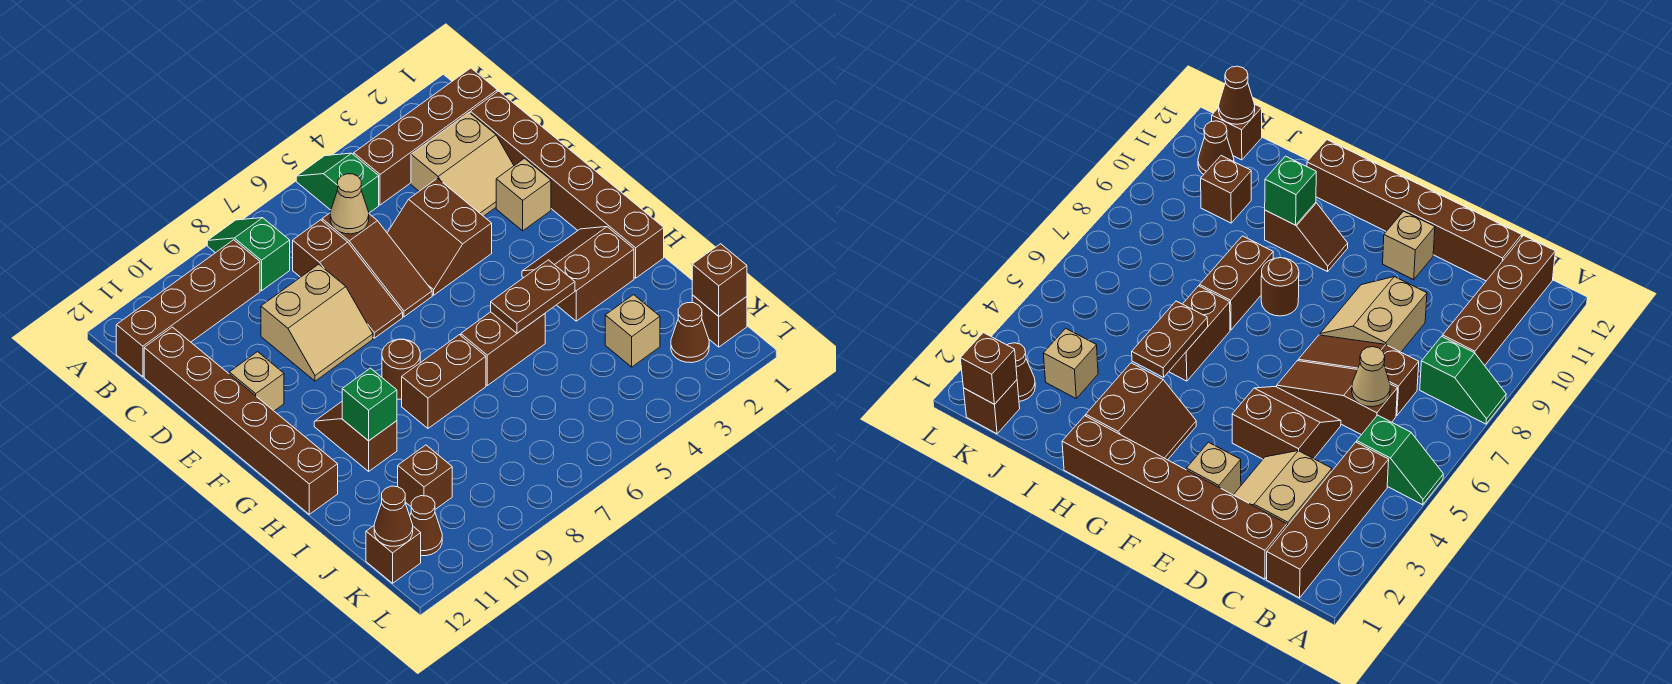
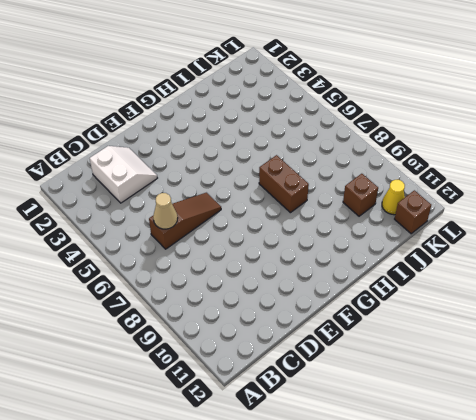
white slope C2:D3 level 1 top C -> tan slope C2:D3 level 1 top C
yellow cone K11 level 1 -> brown cone K11 level 1
none -> green slope A5:B5 level 1 top B
none -> green slope A8:B8 level 1 top B
none -> brown brick B1:B4 level 1

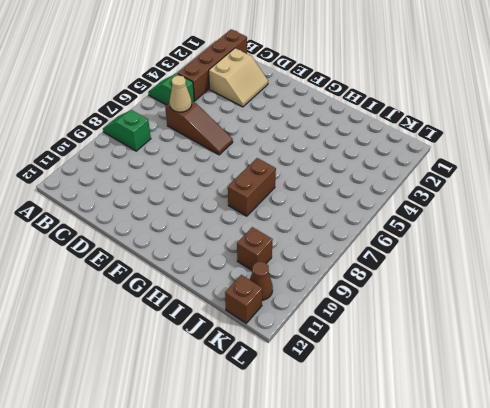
none -> brown brick B9:B12 level 1
none -> brown brick C1:H1 level 1
none -> brown slope C7:E7 level 1 top C

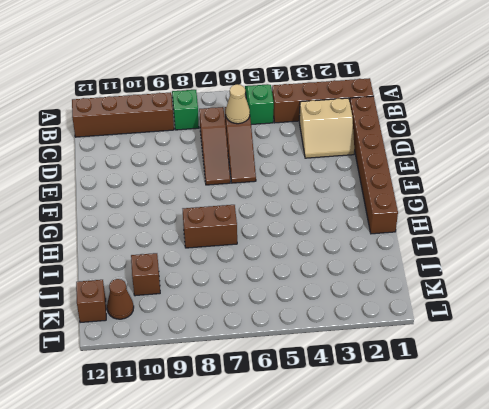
none -> brown brick C12:H12 level 1
none -> brown slope D4:E5 level 1 top 4
none -> tan slope D8:E9 level 1 top D

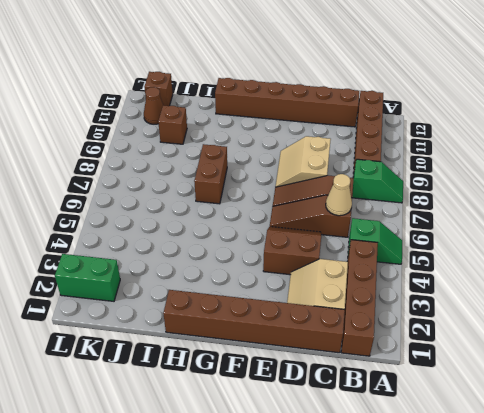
green brick K2:L2 level 1 -> brown cone K2 level 1
none -> tan brick E2 level 1
none -> tan brick E11 level 1
none -> brown slope G2:H3 level 1 top H

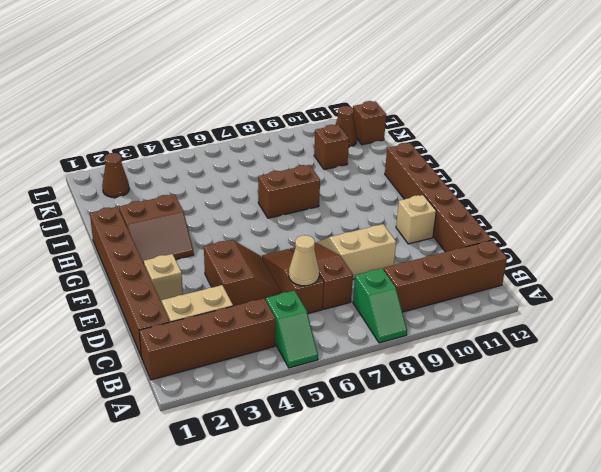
none -> brown round brick G8 level 1
none -> brown slope G10:H10 level 1 top H
none -> brown brick H5:H6 level 1

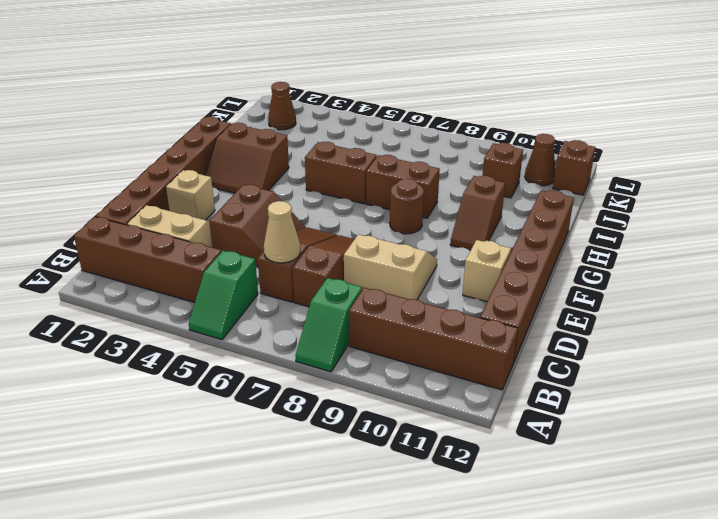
none -> tan brick J3 level 1
none -> brown brick K1 level 1
none -> brown plate H4:H5 level 2

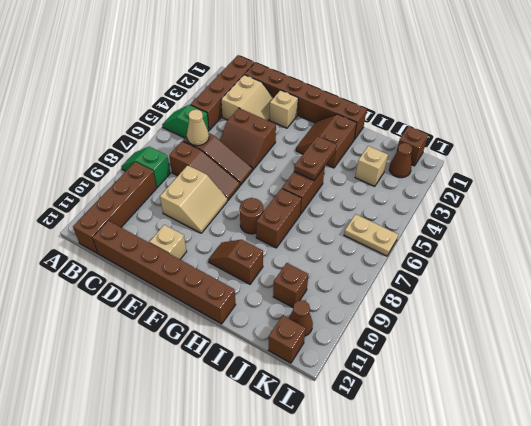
tan plate K6:L6 level 1 -> none
none -> green brick H10 level 2
none -> brown brick K1 level 2
none -> brown cone K12 level 2

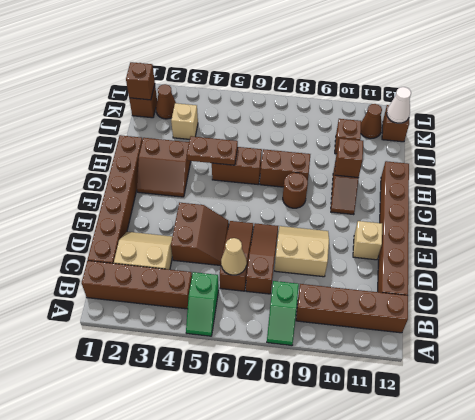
brown brick H10 level 2 -> green brick H10 level 2
white cone K12 level 2 -> brown cone K12 level 2
none -> tan brick E2 level 1

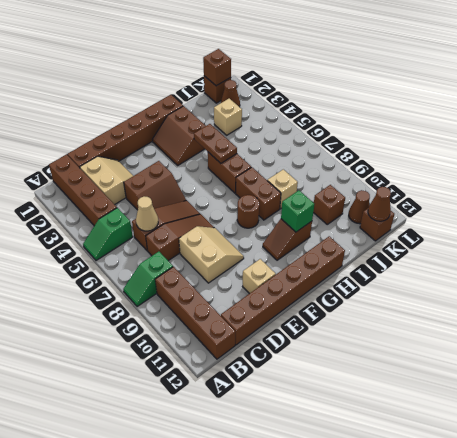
tan brick I8 level 1 -> tan brick E2 level 1

